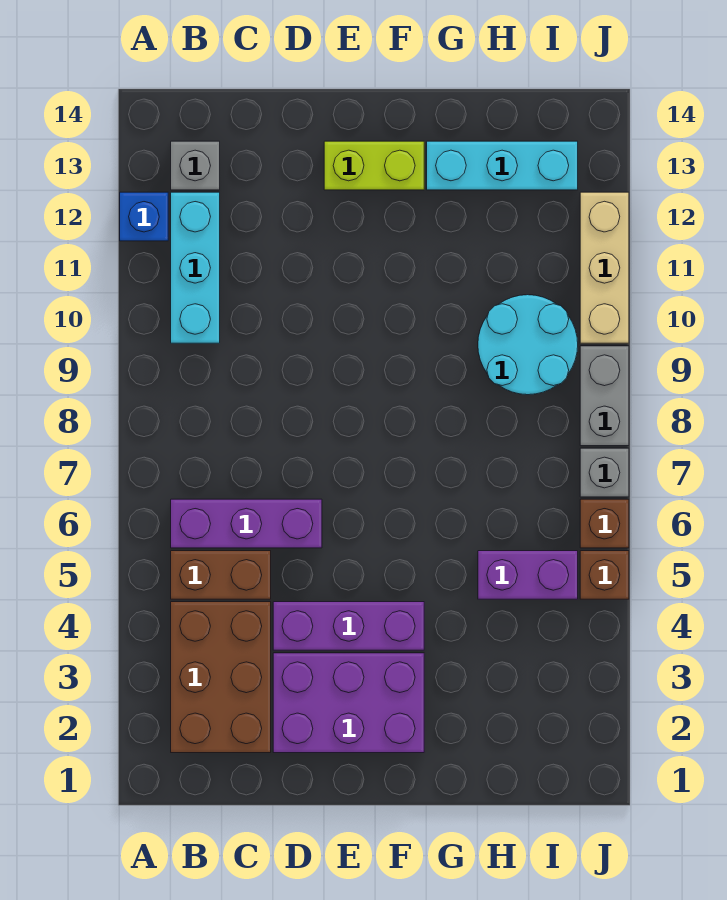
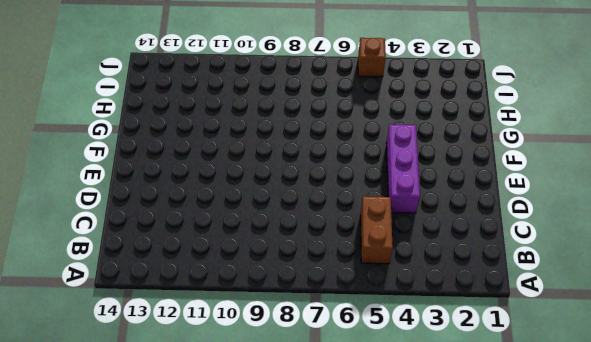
none -> blue brick A12 level 1
none -> brown brick B2:C4 level 1
none -> purple brick B6:D6 level 1

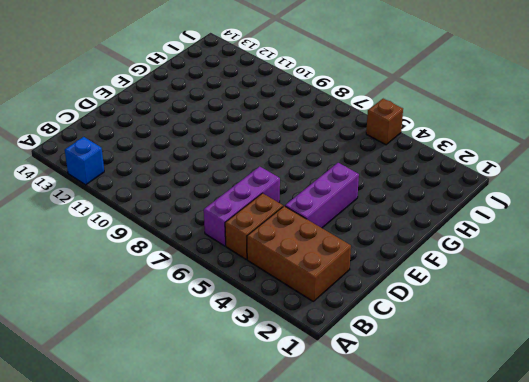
none -> cyan brick B10:B12 level 1
none -> grey brick B13 level 1
none -> purple brick D2:F3 level 1

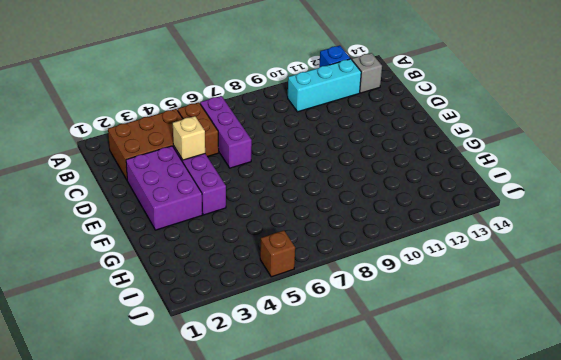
tan brick D4 level 2 -> none
none -> lime brick E13:F13 level 1
none -> cyan brick G13:I13 level 1
none -> purple brick H5:I5 level 1

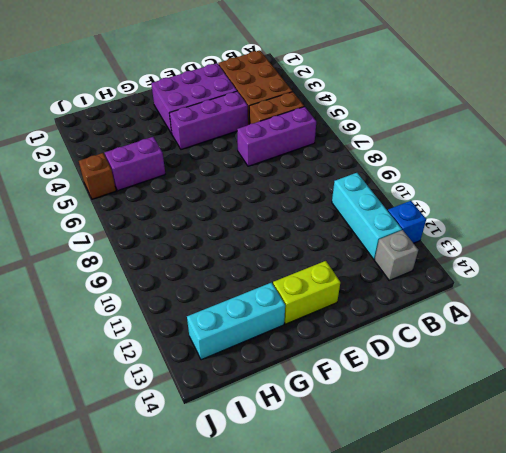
none -> cyan round brick H9:I10 level 1
none -> brown brick J6 level 1
none -> grey brick J7 level 1

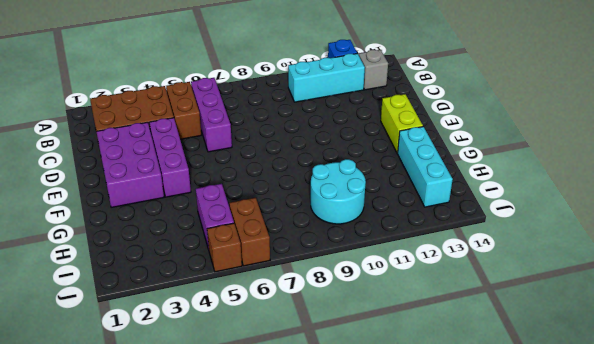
brown brick I6:J6 level 1 -> brown brick J6 level 1
none -> grey brick J7 level 1
none -> grey brick J8:J9 level 1
none -> tan brick J10:J12 level 1

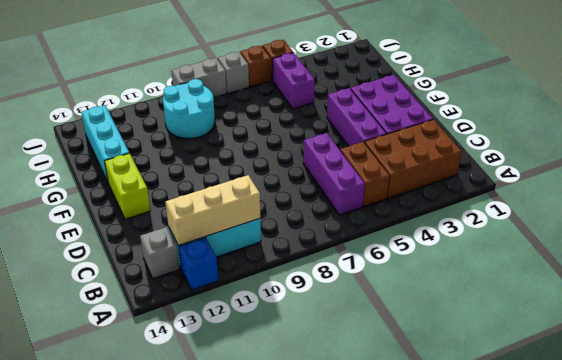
tan brick B10:B12 level 2 -> tan brick J10:J12 level 1

